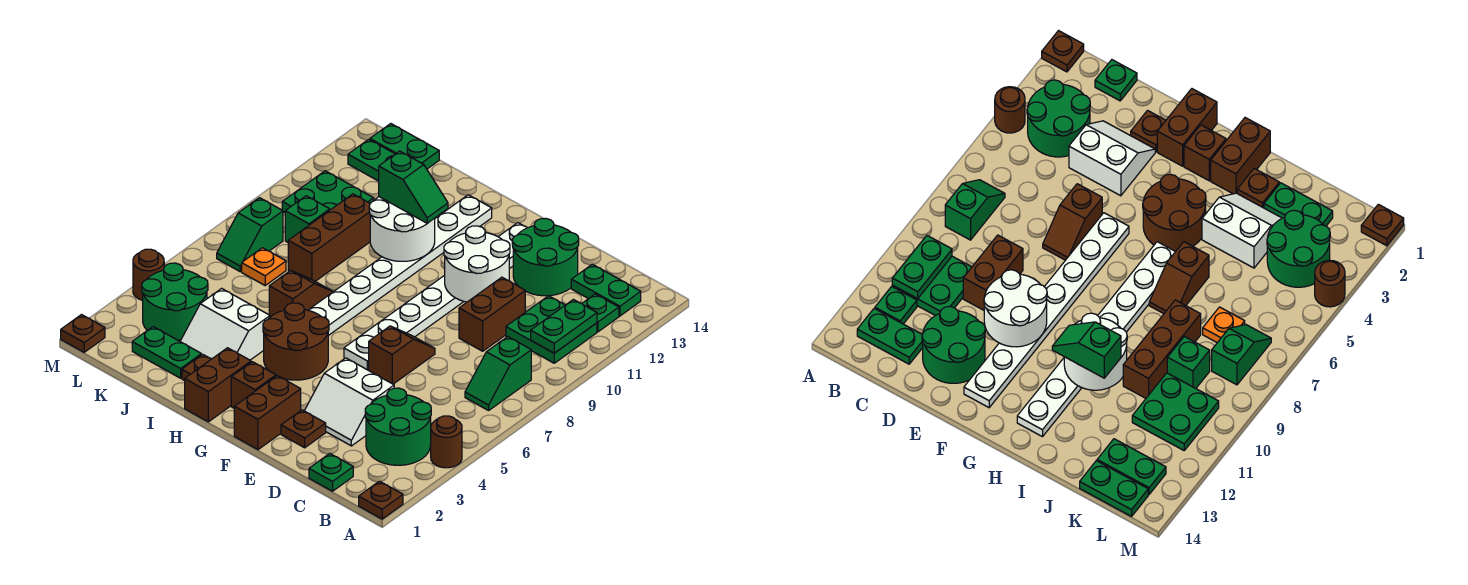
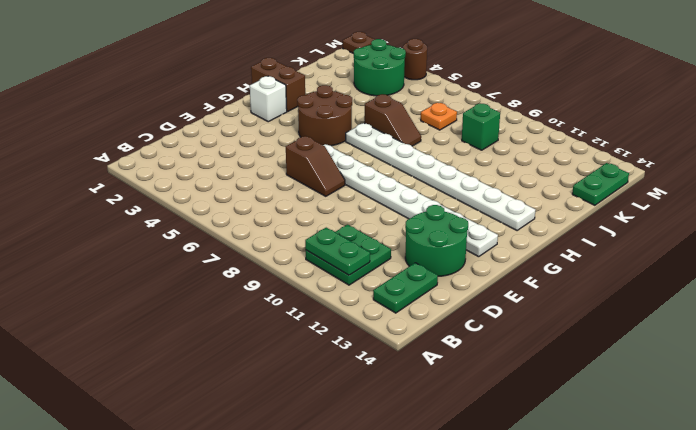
white brick G2 level 1 -> brown brick G2 level 1
none -> brown plate A1 level 1
none -> brown round brick A4 level 1
none -> green round brick B3:C4 level 1
none -> green slope B7:B8 level 1 top 8

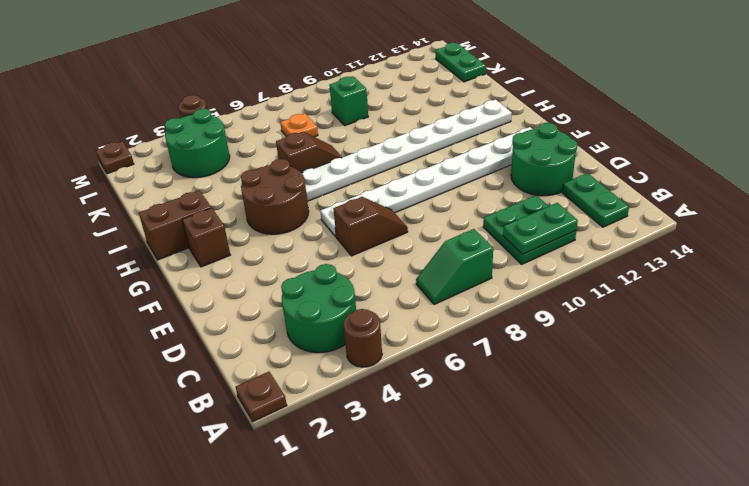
none -> green plate B12 level 1
none -> green plate C1 level 1
none -> white slope D3:E4 level 1 top 4
none -> brown brick D9:D10 level 1

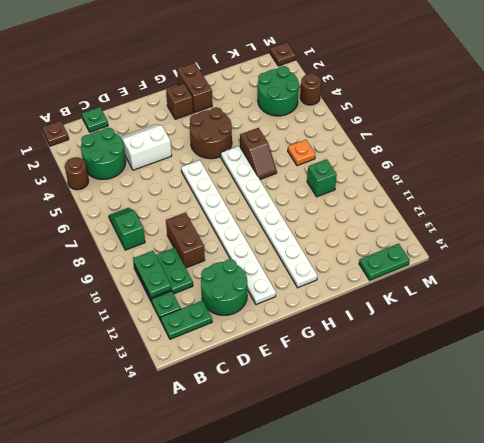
none -> brown plate E2 level 1
none -> brown slope E6:E7 level 1 top 6
none -> brown brick F1:F2 level 1
none -> brown plate I2 level 1

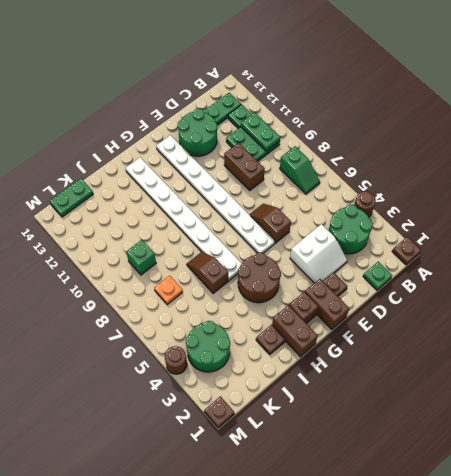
none -> white slope I3:J4 level 1 top 4
none -> green plate J2:K2 level 1
none -> brown brick J8:J10 level 1
none -> green plate K10:L11 level 1

